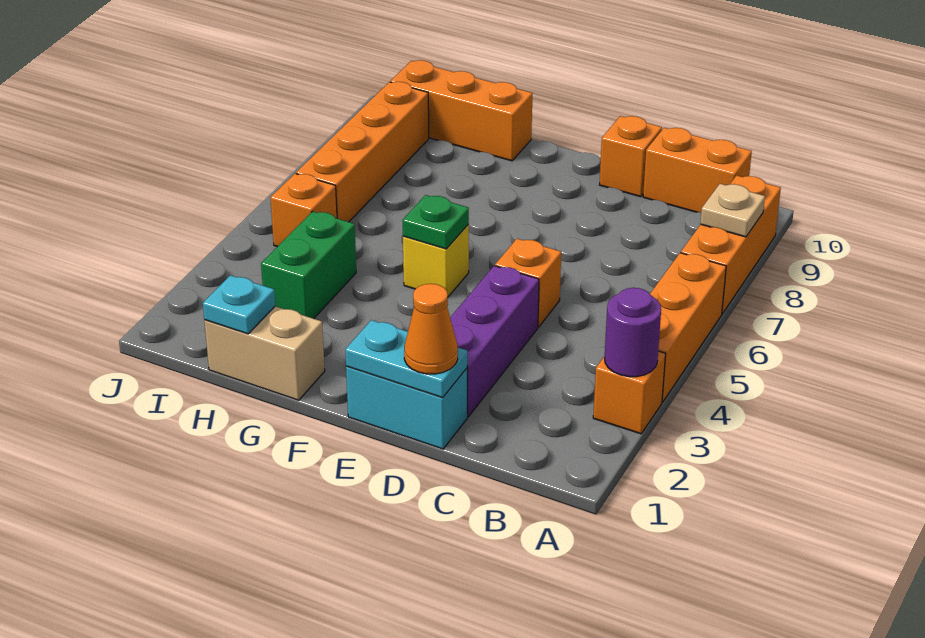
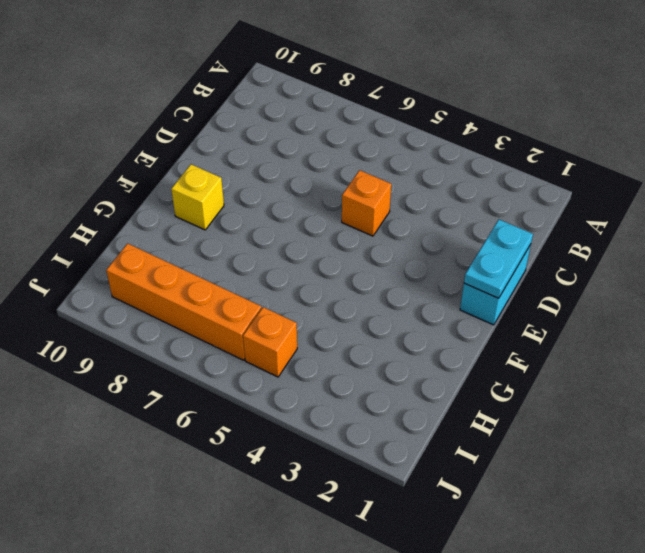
yellow brick F9 level 1 -> yellow brick F5 level 1
none -> orange brick A3 level 1
none -> orange brick A4:A6 level 1
none -> orange brick A7:A9 level 1

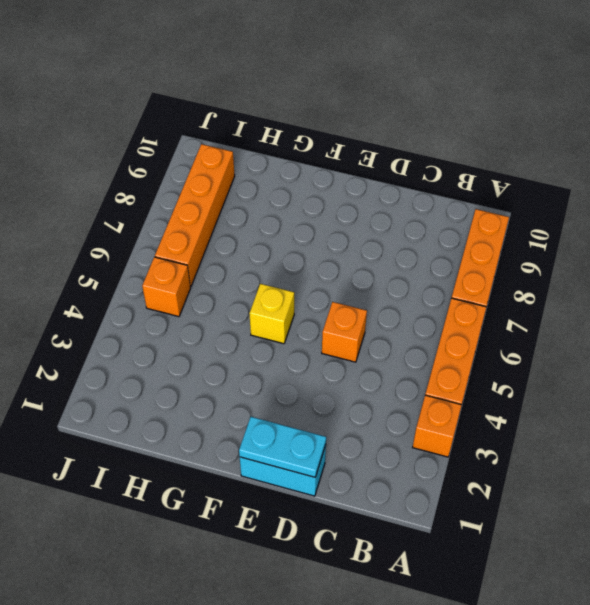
none -> orange brick B10:C10 level 1
none -> purple brick D2:D4 level 1
none -> orange brick D10 level 1

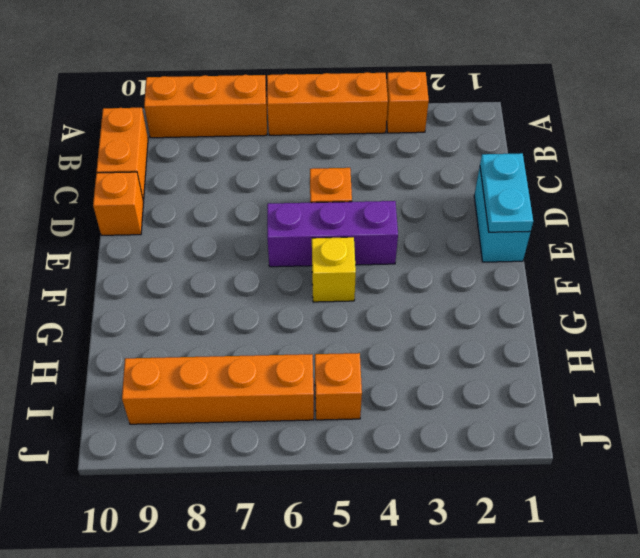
purple brick E4:E6 level 1 -> purple brick D2:D4 level 1
none -> tan brick G1:H1 level 1
none -> orange brick G10:I10 level 1
none -> green brick H3:H4 level 1

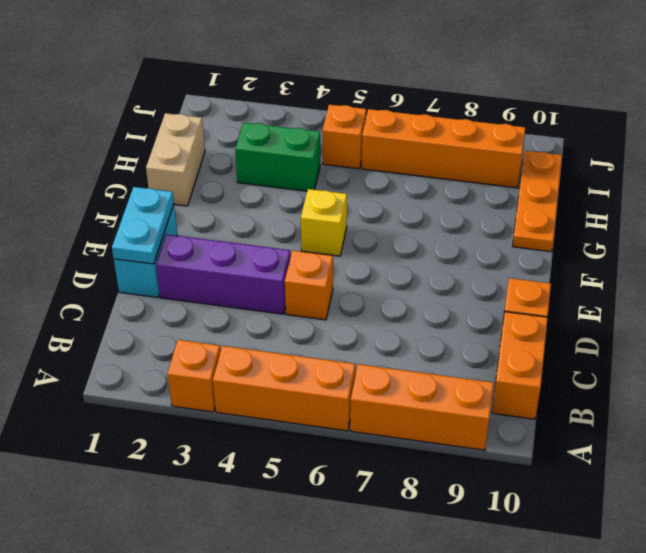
orange plate G10:I10 level 1 -> orange brick G10:I10 level 1
none -> purple round brick A3 level 2
none -> tan plate A8 level 2
none -> green plate F5 level 2

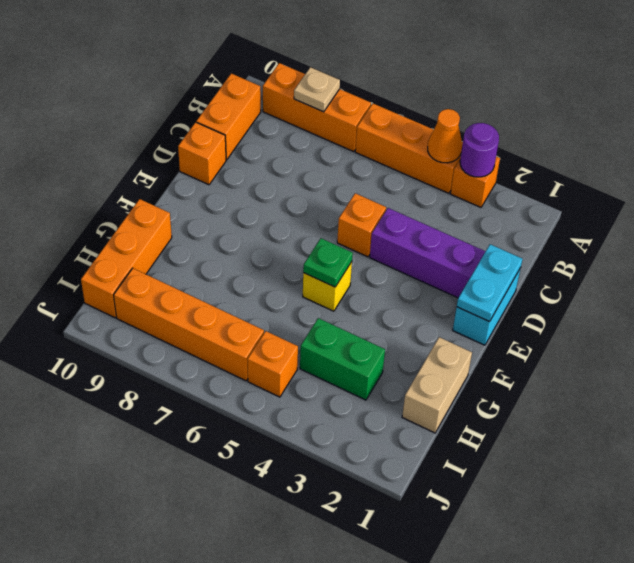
orange cone A4 level 2 -> orange cone D1 level 3
none -> cyan plate H1 level 2

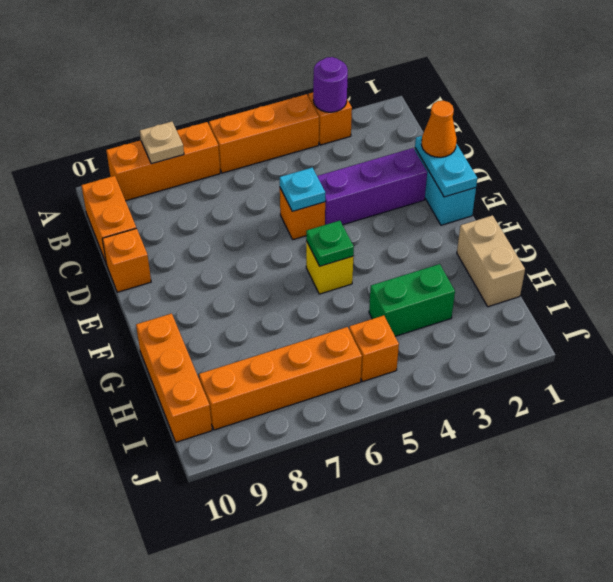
cyan plate D5 level 2 -> cyan plate H1 level 2

